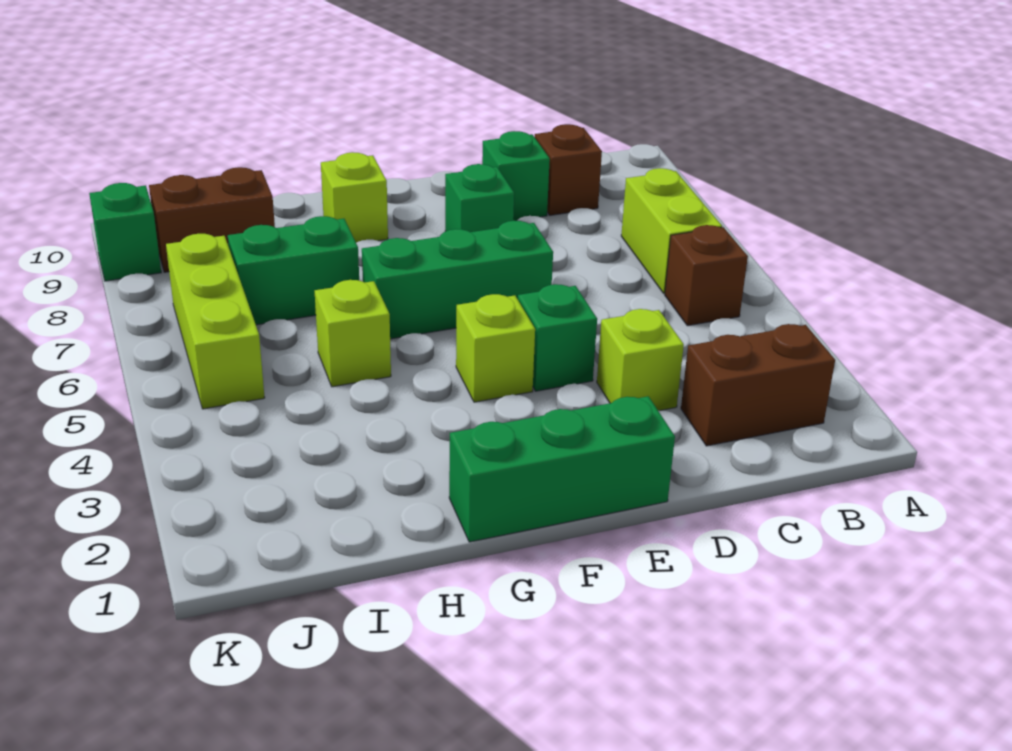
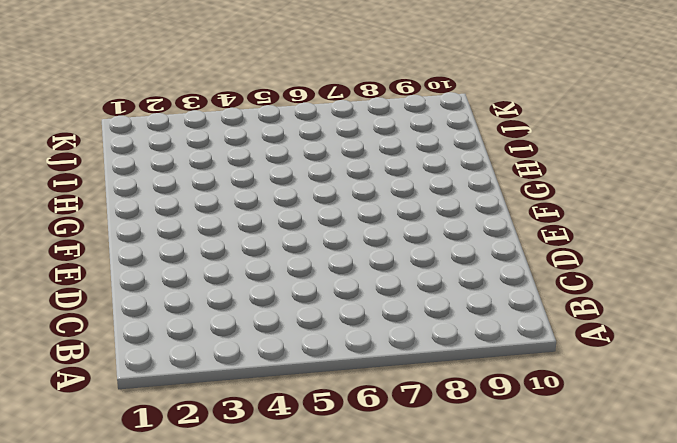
none -> brown brick B2:C2 level 1
none -> brown brick B5 level 1
none -> lime brick B6:B7 level 1

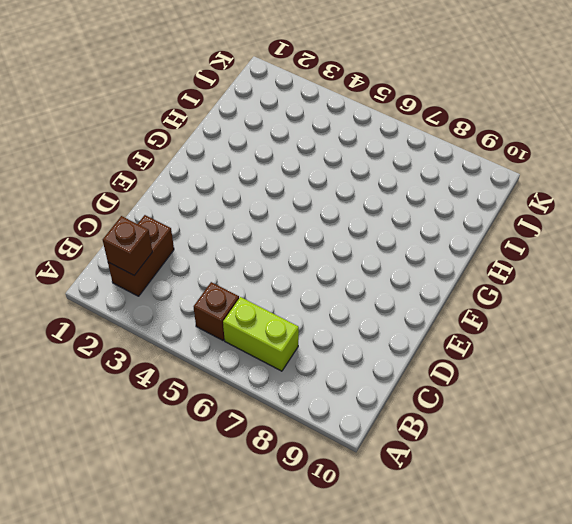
brown brick B2 level 2 -> brown brick C9 level 1
none -> lime brick D3 level 1
none -> green brick D9 level 1
none -> green brick E1:G1 level 1

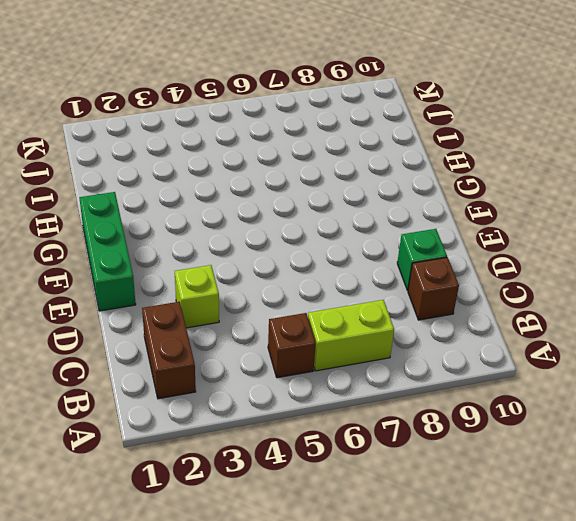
none -> green brick E4 level 1
none -> green brick E6:G6 level 1
none -> green brick E8 level 1

